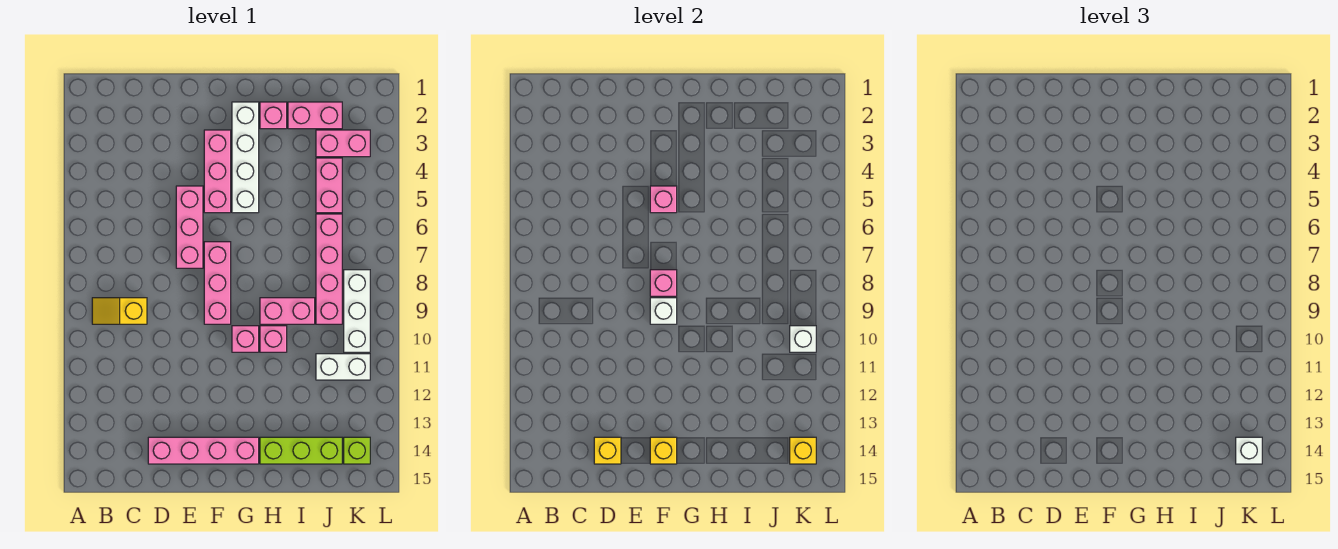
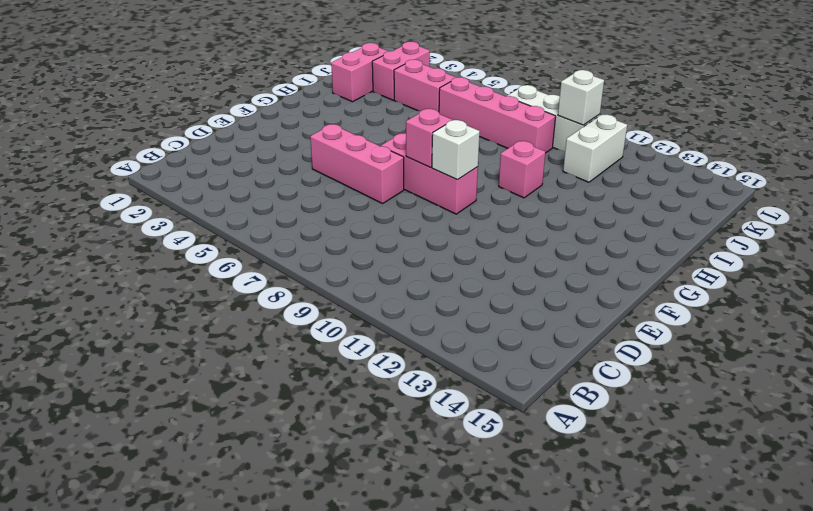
none -> yellow slope B9:C9 level 1 top C
none -> pink brick D14:G14 level 1
none -> pink brick F3:F5 level 1

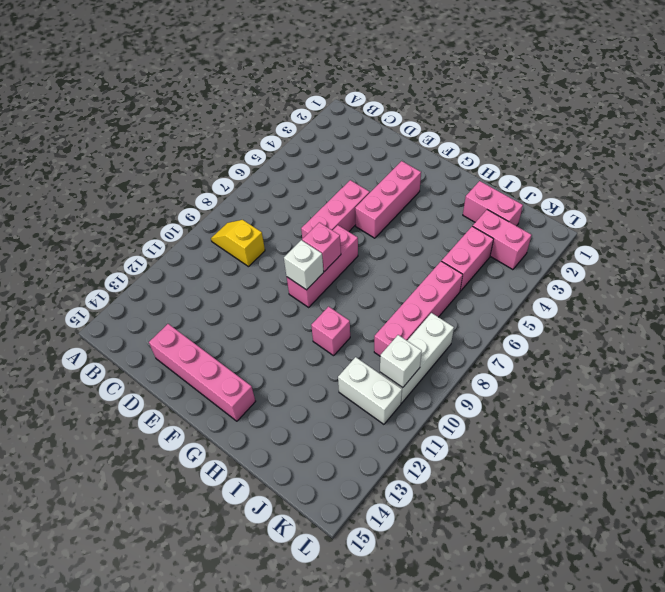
none -> white brick G2:G5 level 1
none -> pink brick G10 level 1
none -> pink brick H2 level 1

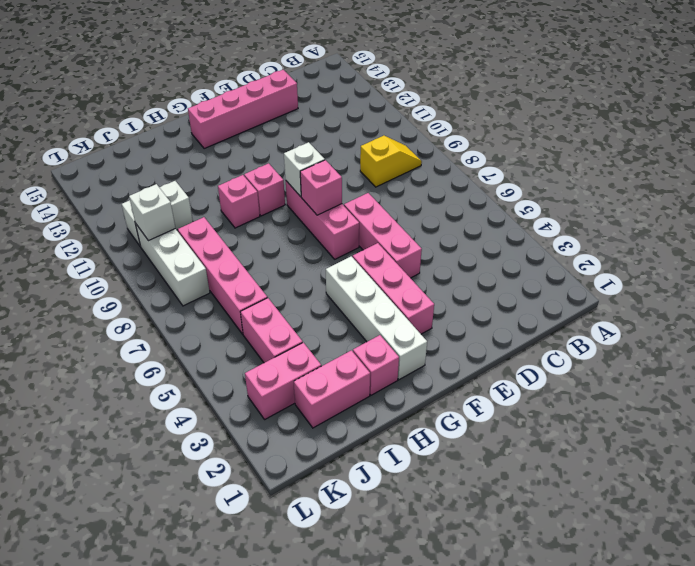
none -> pink brick H9:I9 level 1
none -> lime brick H14:J14 level 1
none -> lime brick K14 level 1

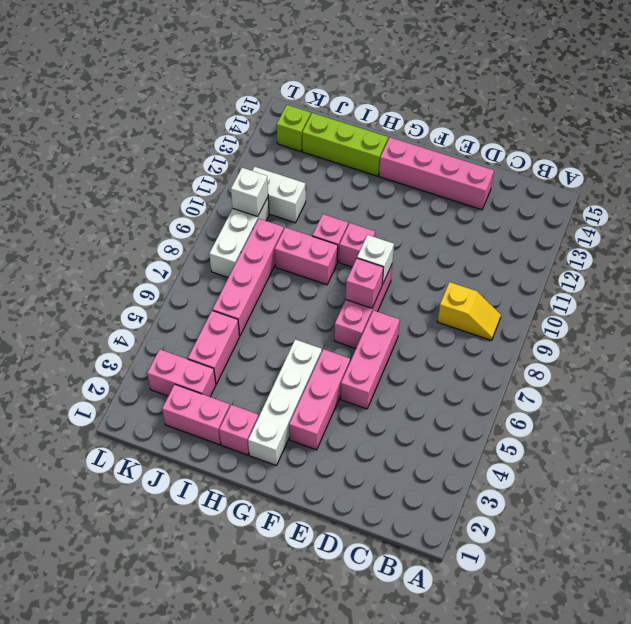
none -> yellow brick D14 level 2
none -> pink brick F5 level 2
none -> yellow brick F14 level 2

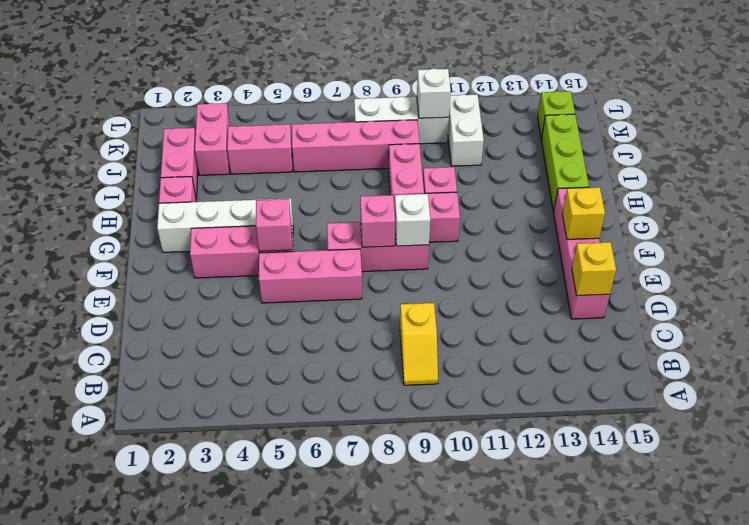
none -> yellow brick K14 level 2
none -> white brick K14 level 3

